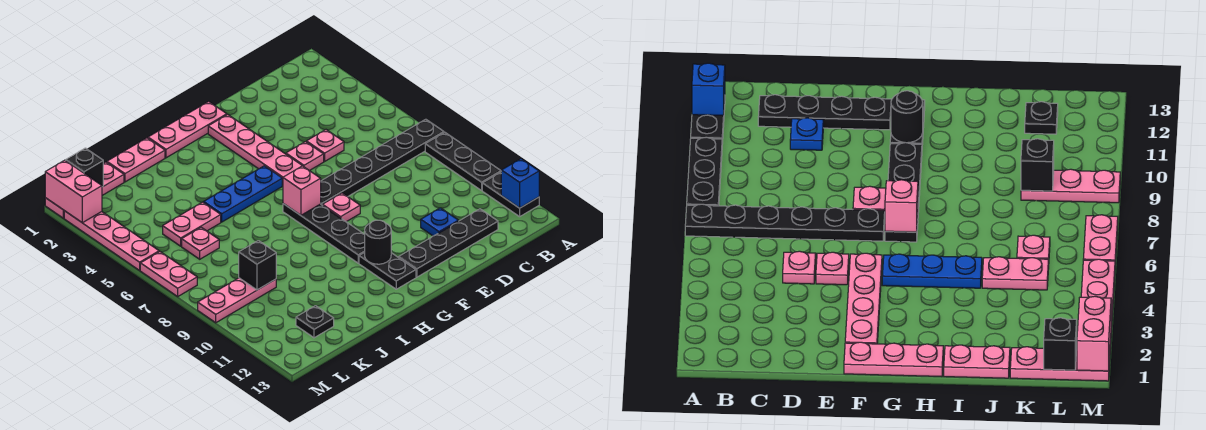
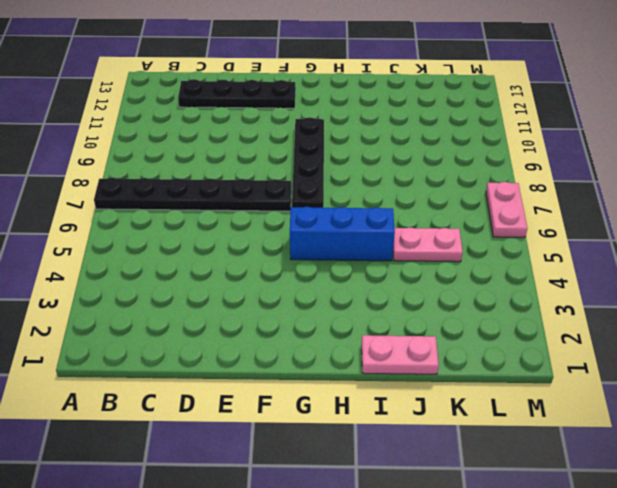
blue brick G5:I5 level 1 -> blue plate G5:I5 level 1
none -> black plate A8:A10 level 1
none -> black plate A11:A12 level 1
none -> pink plate D5 level 1

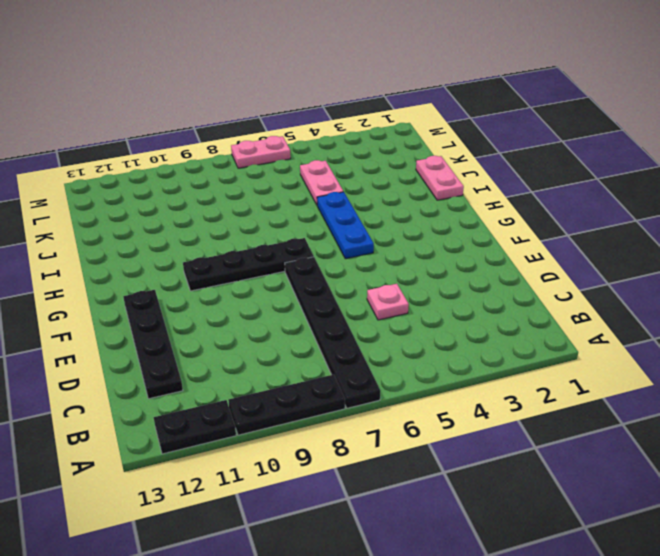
none -> blue plate D11 level 1
none -> pink plate E5 level 1
none -> pink plate F1:H1 level 1

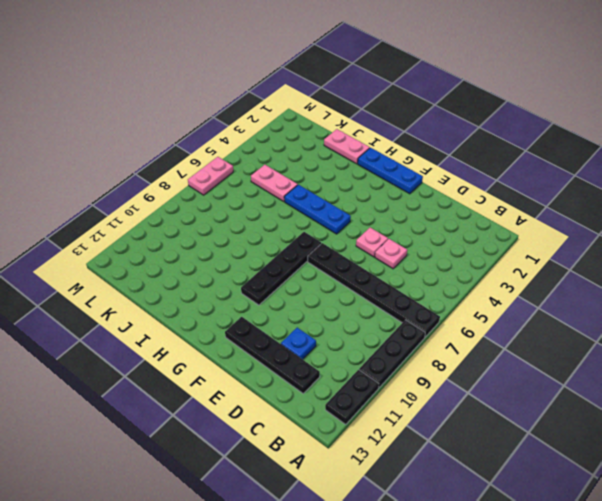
blue plate F1:H1 level 1 -> pink plate F1:H1 level 1
none -> pink plate F2:F5 level 1
none -> pink plate F8 level 1
none -> black plate G11:G12 level 1

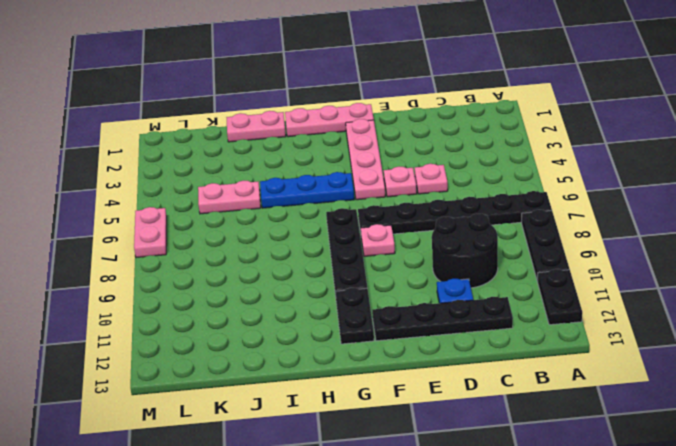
black round brick C9:D10 level 1 -> none
none -> pink plate K1:M1 level 1
none -> pink plate K6 level 1
none -> pink plate K9:M9 level 1

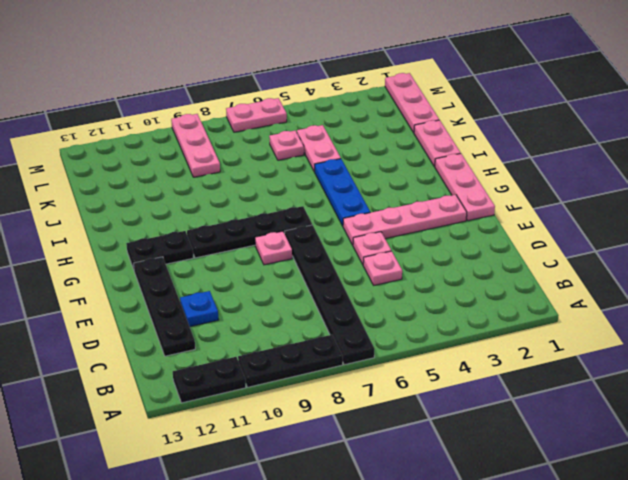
none -> black plate K12 level 1
none -> pink plate M2:M5 level 1
none -> blue brick A12 level 2

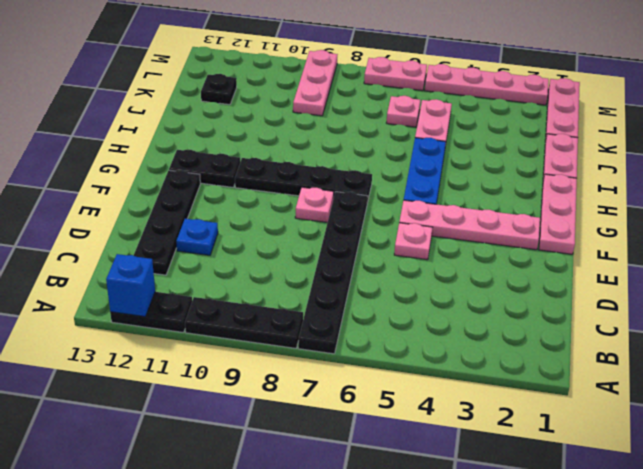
none -> pink plate D5 level 1
none -> pink brick G7 level 2
none -> black round brick G11 level 2

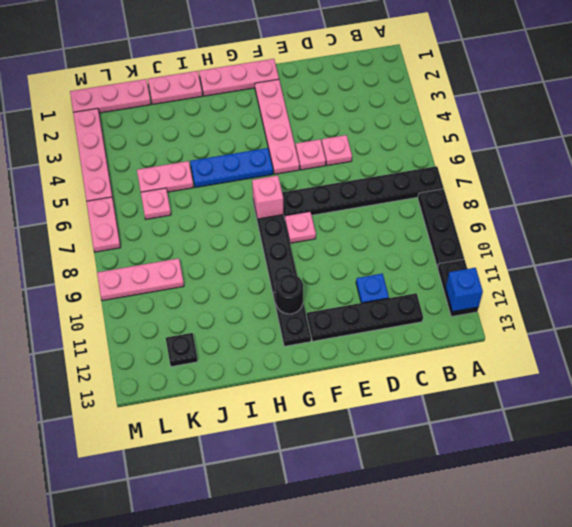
none -> black brick K9 level 2
none -> black brick L1 level 2
none -> pink brick M1:M2 level 2

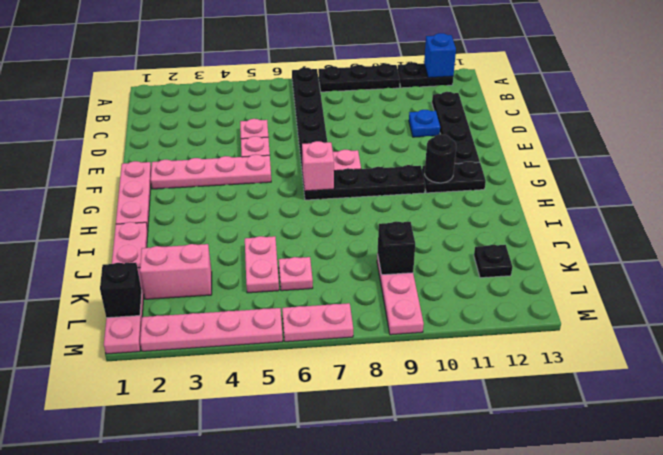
pink brick K2:K3 level 1 -> pink brick M1:M2 level 2
none -> blue plate G5:I5 level 1

